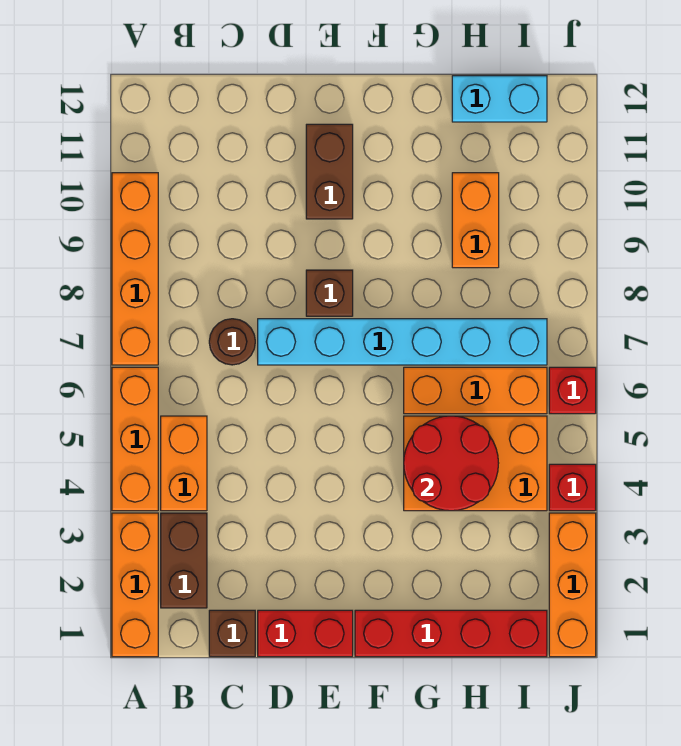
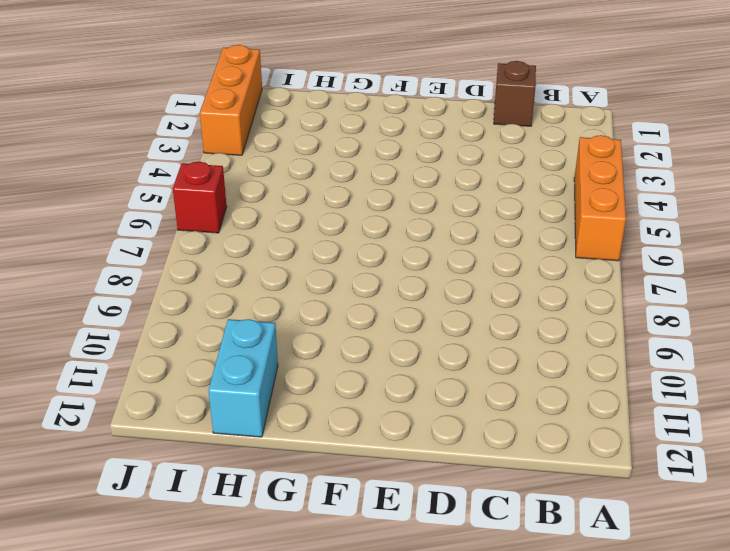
cyan brick H11:H12 level 1 -> cyan brick H12:I12 level 1
none -> orange brick A1:A3 level 1
none -> orange brick A7:A10 level 1
none -> brown brick B2:B3 level 1

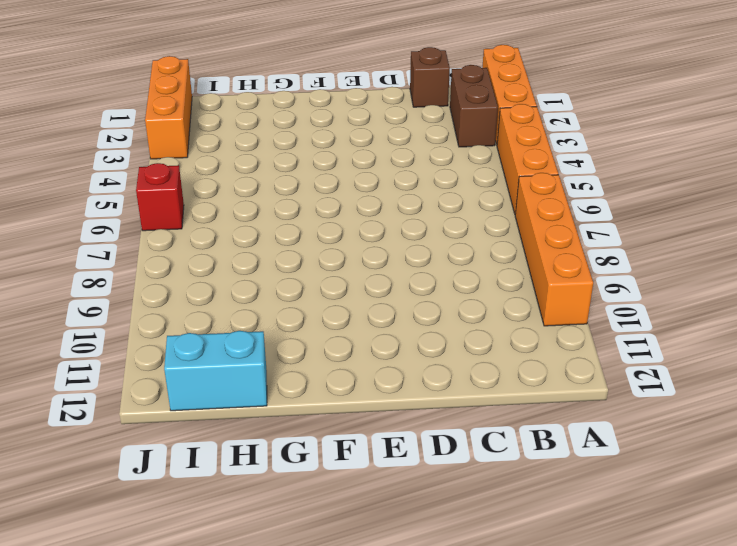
none -> orange brick B4:B5 level 1
none -> brown round brick C7 level 1
none -> red brick D1:E1 level 1

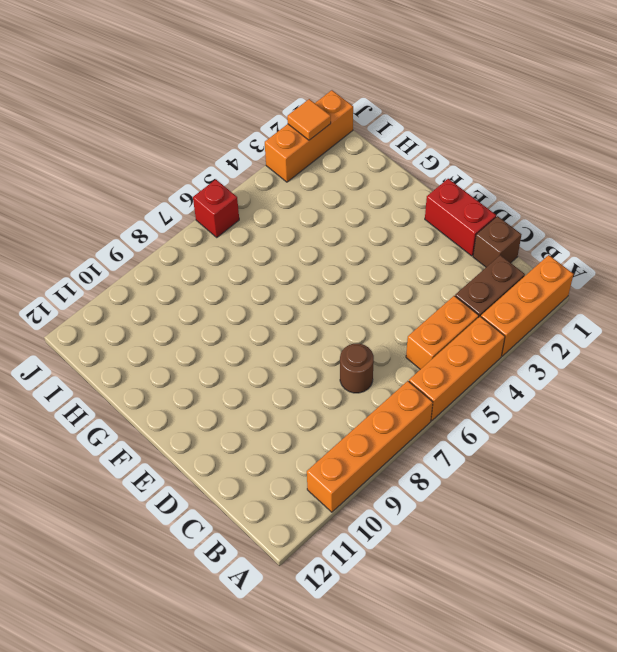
orange tile J2 level 2 -> none
none -> cyan brick D7:I7 level 1
none -> brown brick E8 level 1
none -> brown brick E10:E11 level 1

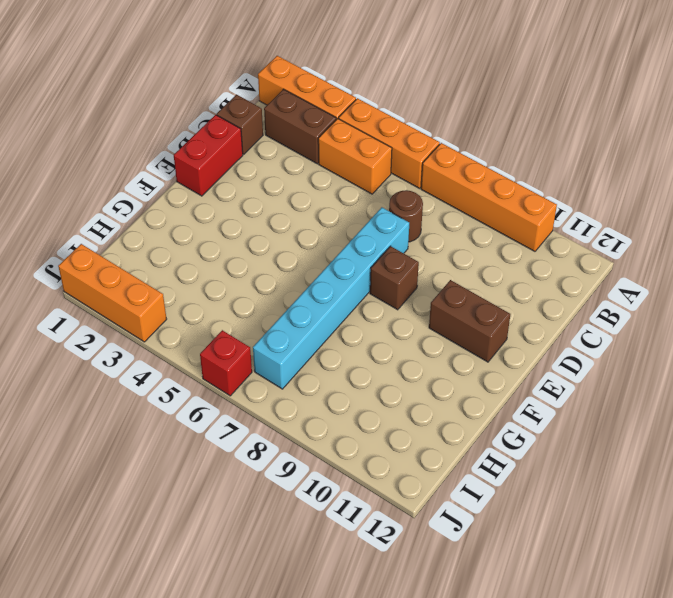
none -> red brick F1:I1 level 1
none -> orange brick G4:I5 level 1
none -> orange brick G6:I6 level 1

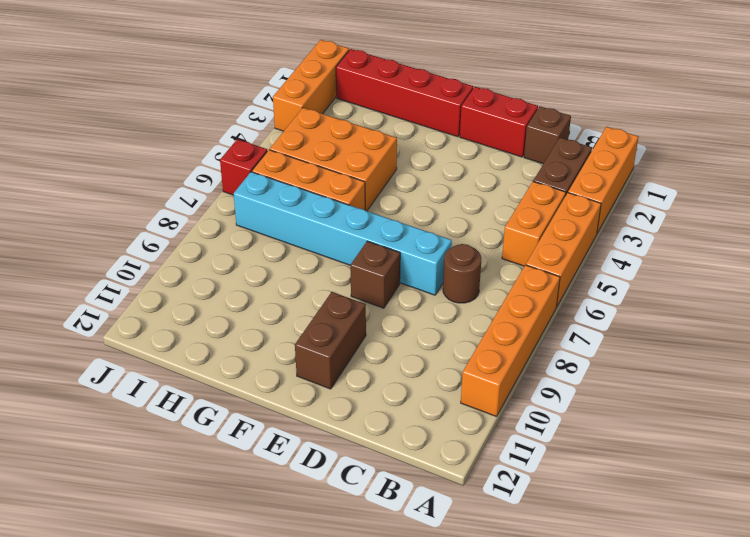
none -> orange brick H9:H10 level 1
none -> cyan brick H12:I12 level 1
none -> red brick J4 level 1

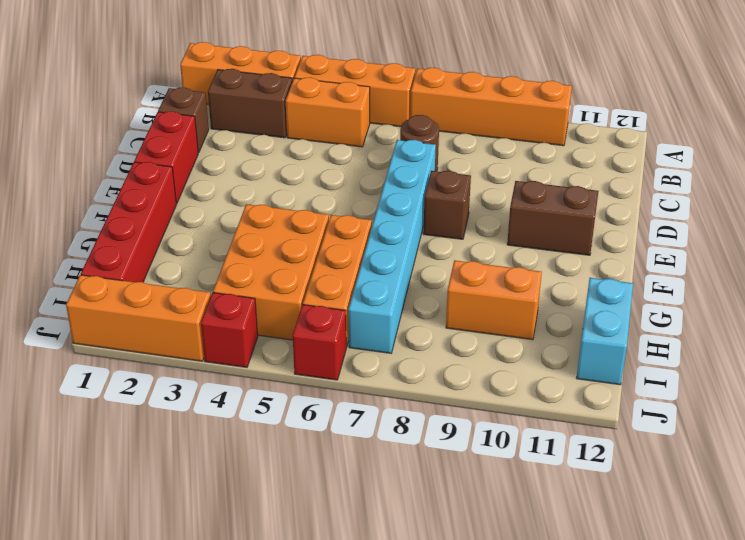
none -> red round brick G4:H5 level 2

